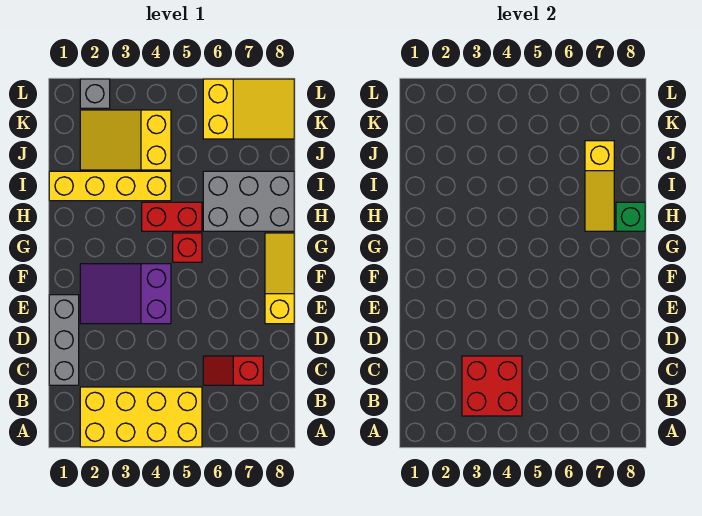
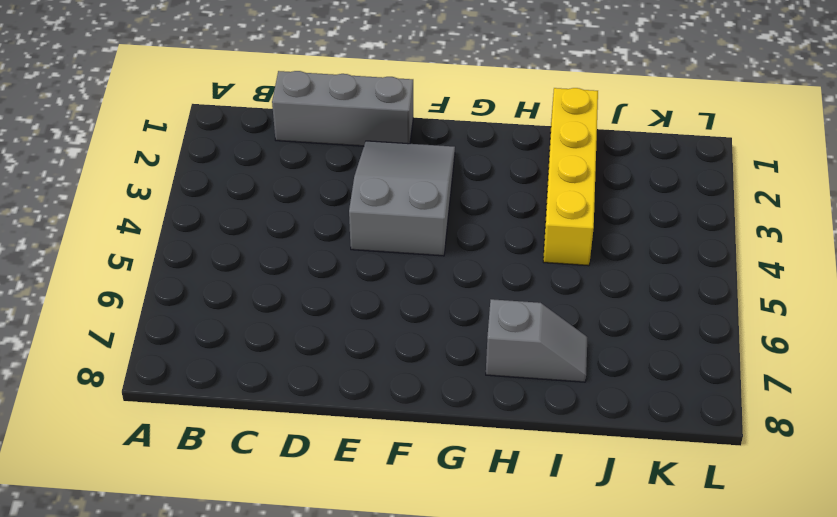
grey slope E2:F4 level 1 top 4 -> purple slope E2:F4 level 1 top 4
grey slope H7:I7 level 1 top H -> grey brick H6:I8 level 1
none -> yellow brick A2:B5 level 1
none -> red slope C6:C7 level 1 top 7
none -> yellow slope E8:G8 level 1 top E

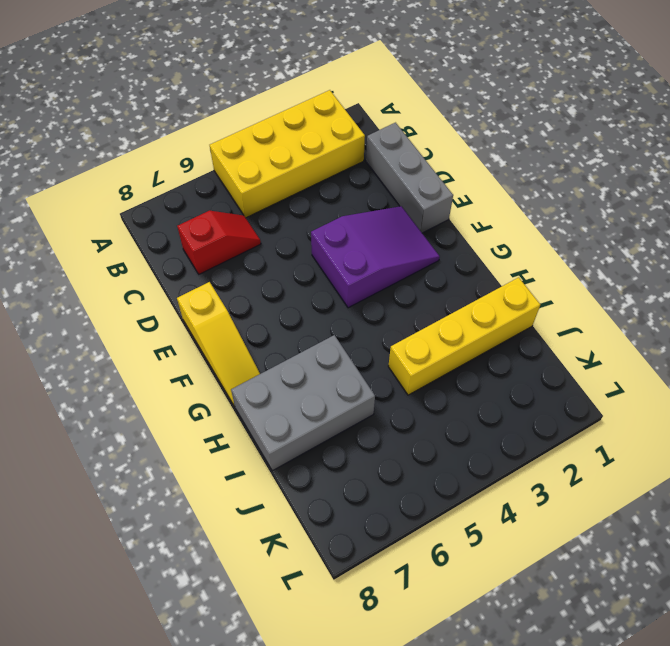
none -> red brick G5 level 1
none -> red brick H4:H5 level 1
none -> yellow slope J2:K4 level 1 top 4

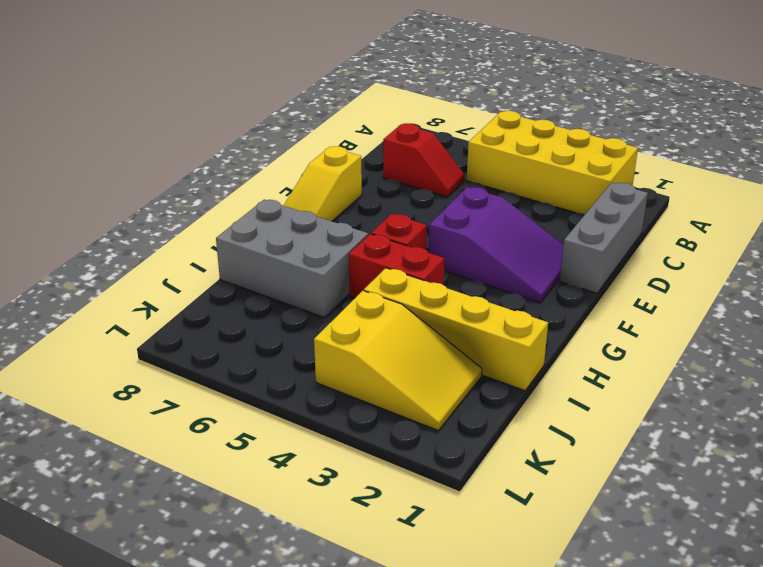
none -> yellow slope K6:L8 level 1 top 6
none -> grey brick L2 level 1
none -> red brick B3:C4 level 2

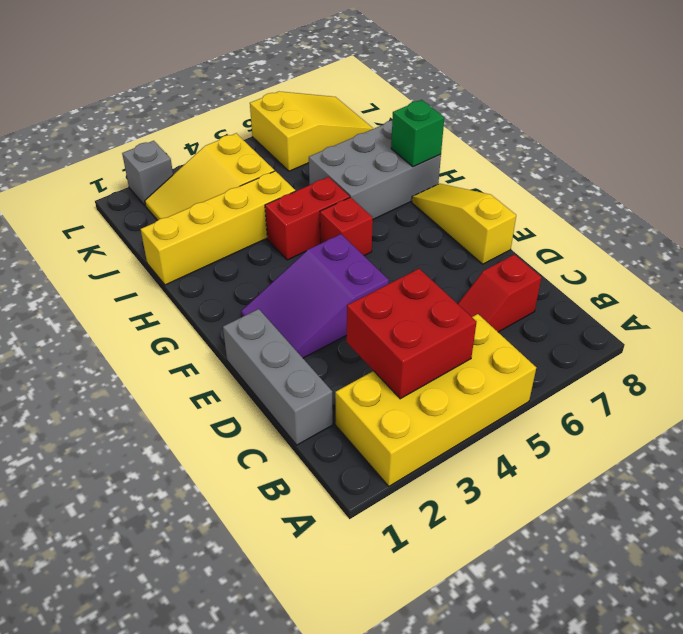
none -> yellow slope H7:J7 level 2 top J

